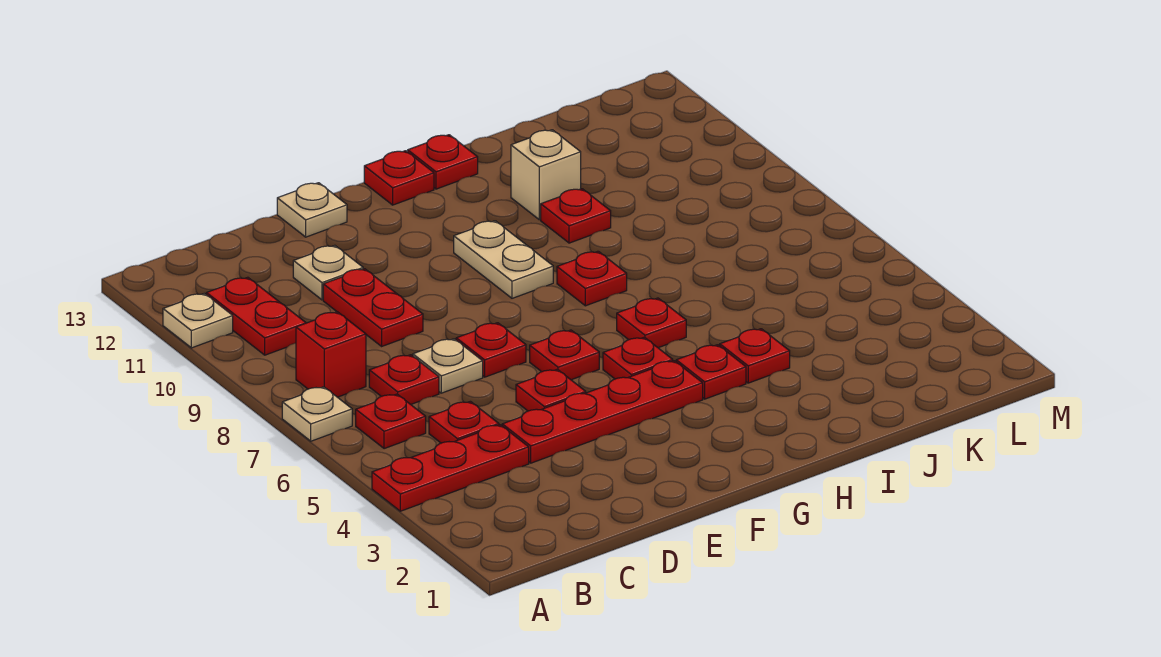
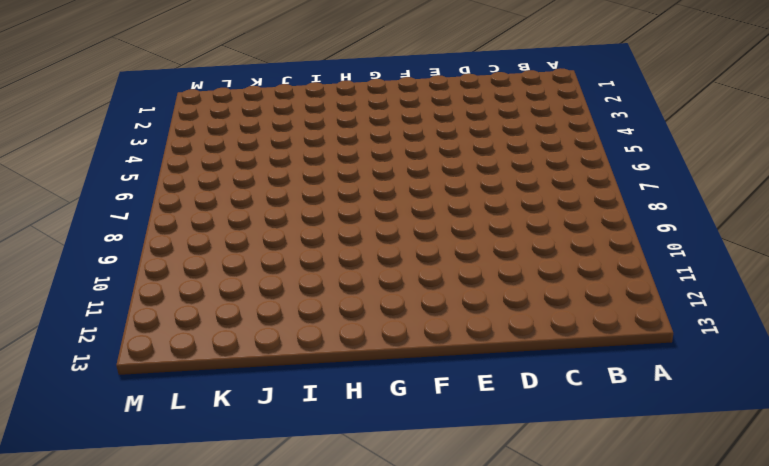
none -> red plate A4:C4 level 1
none -> tan plate A7 level 1
none -> tan plate A11 level 1

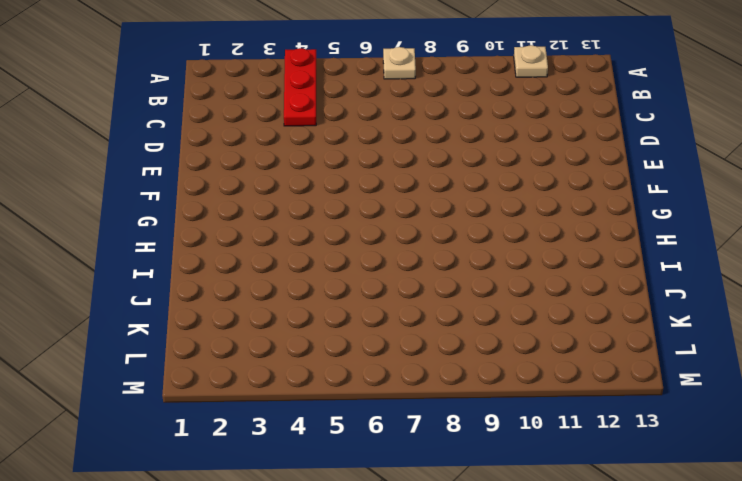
none -> red plate B6 level 1
none -> red brick B8 level 1
none -> red plate B10:B11 level 1

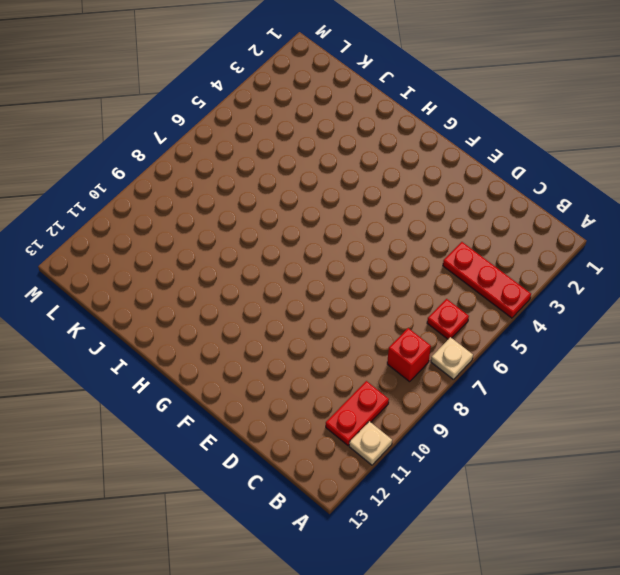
none -> red plate C5 level 1
none -> red plate C7 level 1
none -> red plate D4:G4 level 1

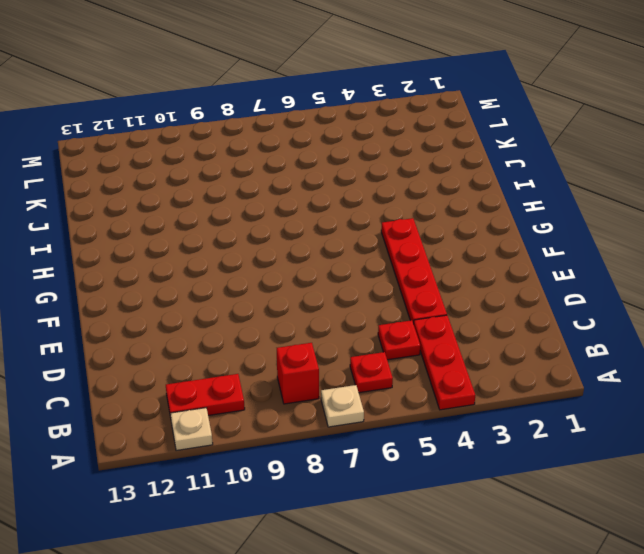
none -> red plate C7 level 1
none -> tan plate D7 level 1
none -> red plate D9:D10 level 1

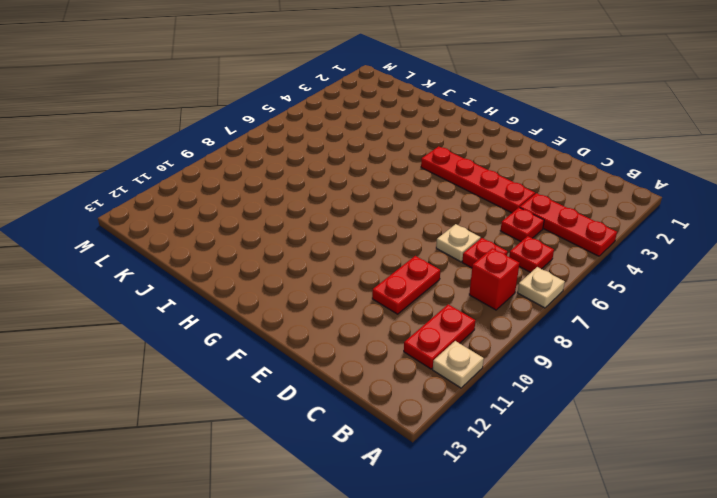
none -> tan plate D11 level 1
none -> red plate E5 level 1
none -> red plate E7 level 1

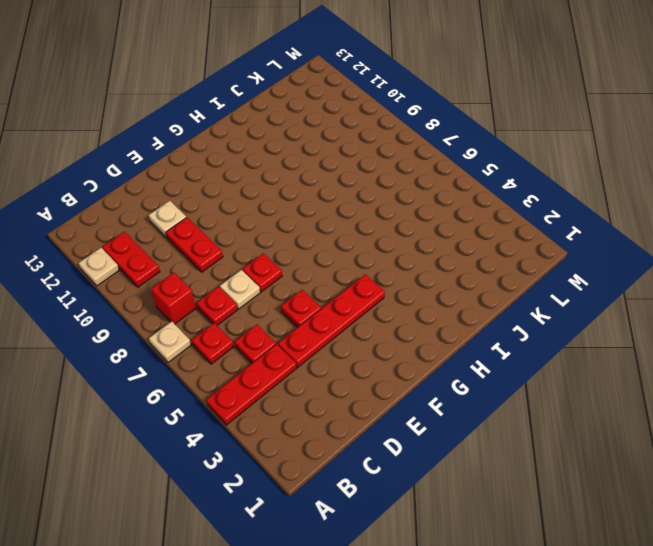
none -> tan plate E13 level 1
none -> red plate F6 level 1
none -> red plate G5 level 1

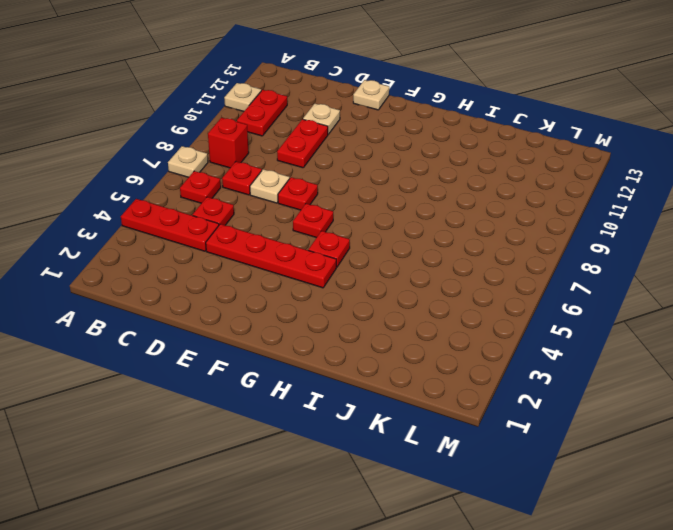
none -> red plate E5 level 1
none -> tan plate G9:G10 level 1
none -> red plate G13 level 1

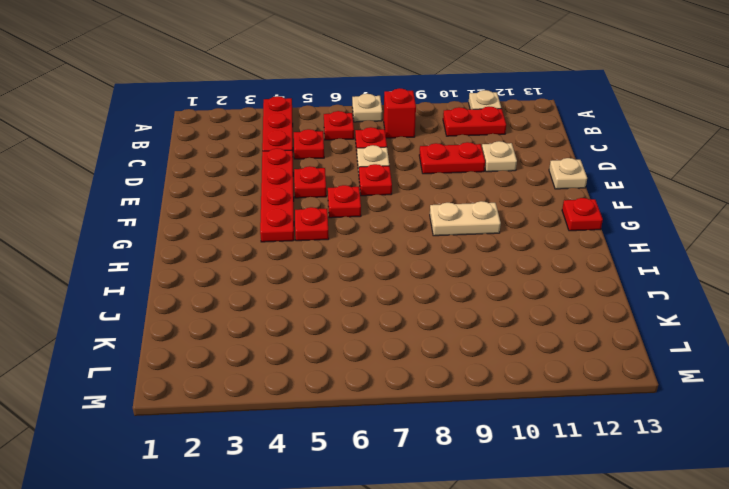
none -> red plate H4 level 1
none -> red plate H6 level 1
none -> red plate H8 level 1

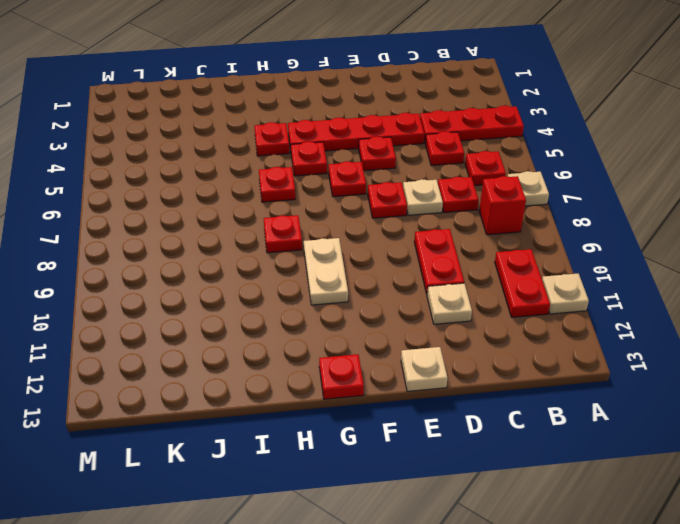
none -> red plate H13 level 1
none -> red plate I4 level 1
none -> red plate I10 level 1

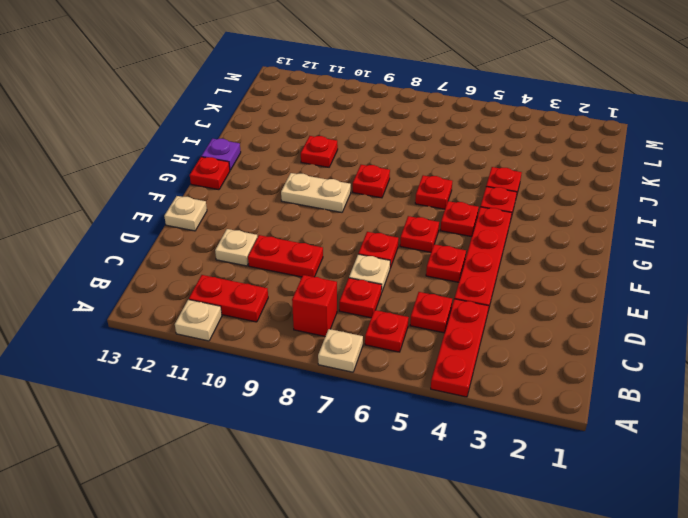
purple plate H13 level 1 -> red plate H13 level 1
none -> tan brick I11 level 1

